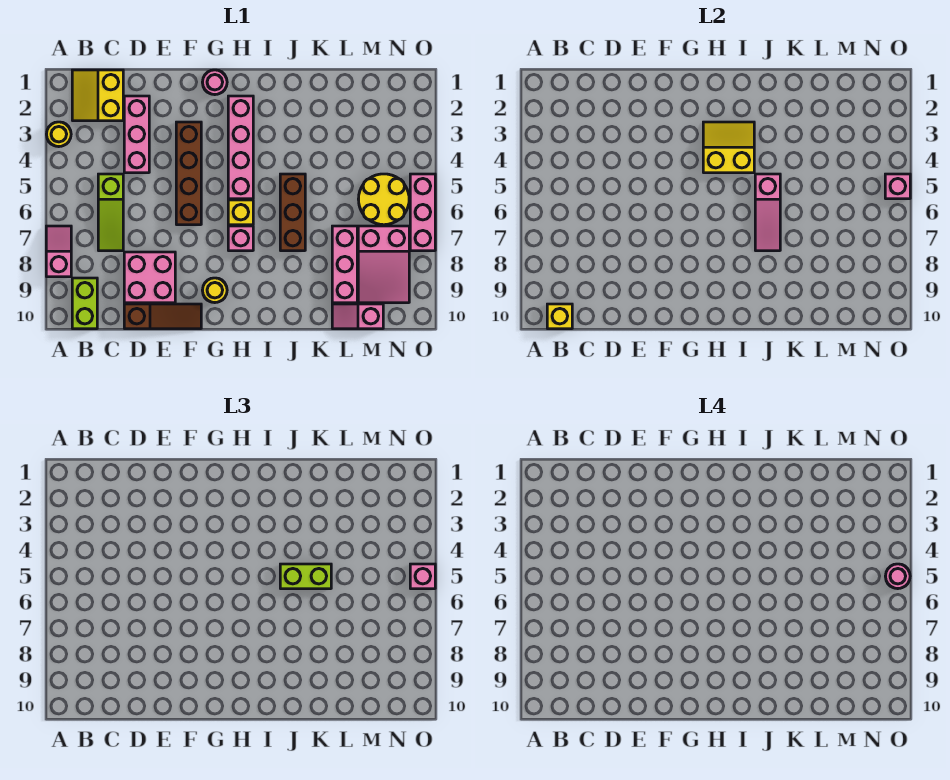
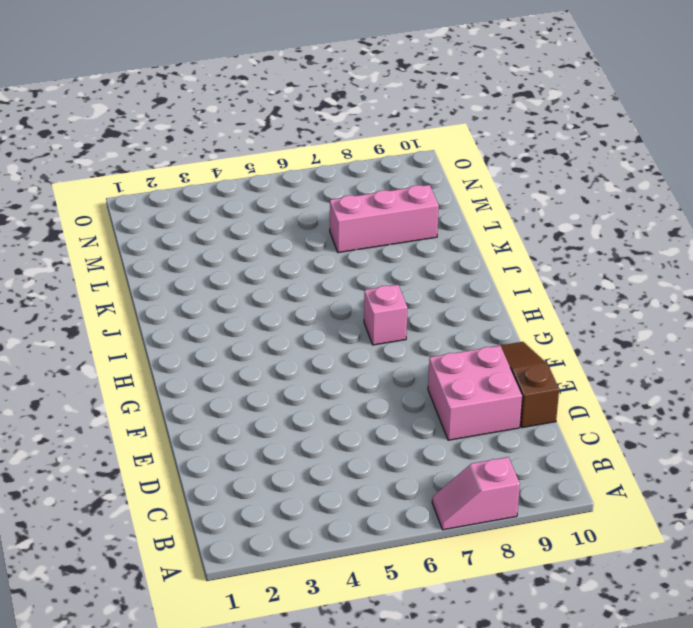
none -> yellow round brick A3 level 1
none -> yellow slope B1:C2 level 1 top C
none -> lime brick B9:B10 level 1

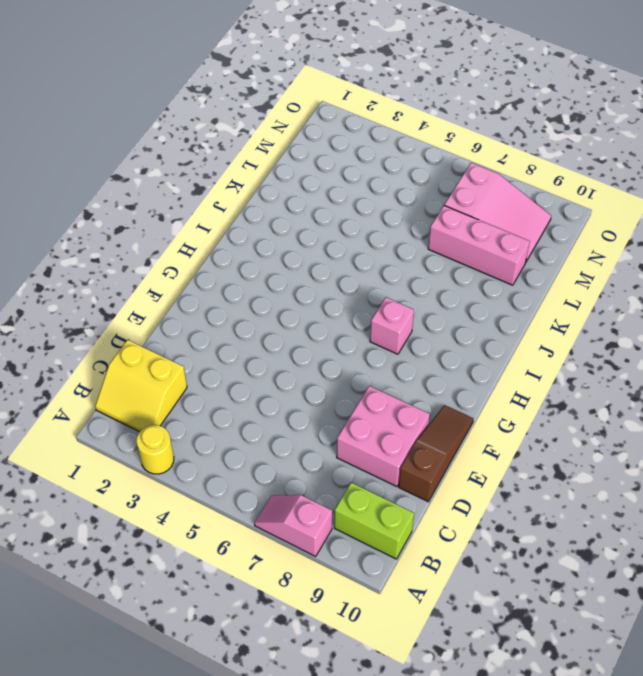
none -> lime slope C5:C7 level 1 top 5
none -> pink brick D2:D4 level 1
none -> brown brick F3:F6 level 1

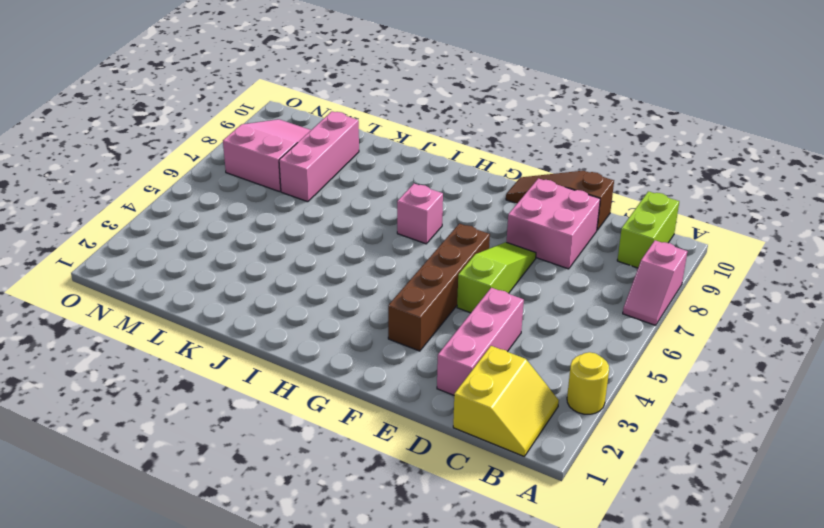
lime slope E5:E7 level 1 top 5 -> lime slope C5:C7 level 1 top 5
none -> pink round brick G1 level 1
none -> yellow round brick G9 level 1
none -> pink brick H2:H5 level 1

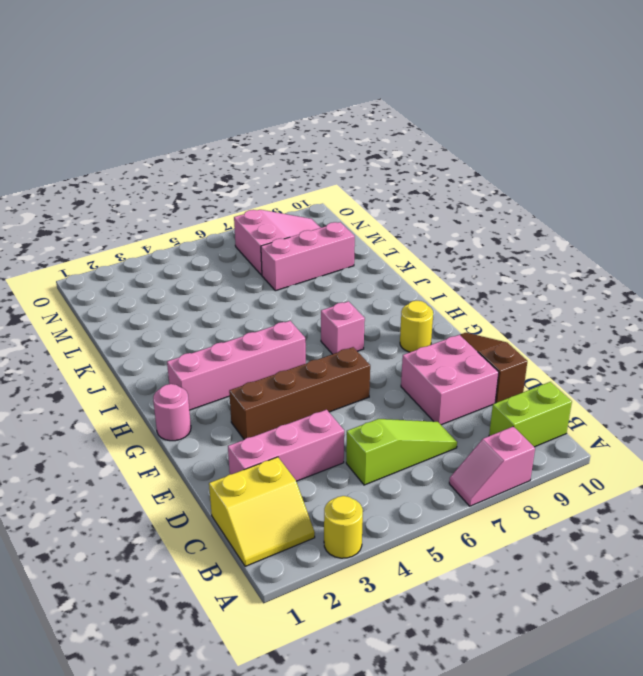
none -> yellow brick H6 level 1
none -> brown brick J5:J7 level 1
none -> pink slope L10:M10 level 1 top M

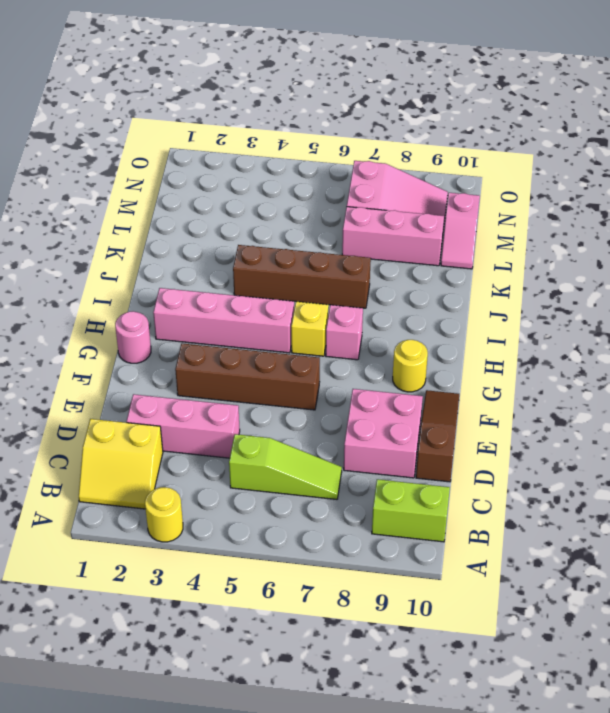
brown brick J4:J7 level 1 -> brown brick J5:J7 level 1
none -> pink slope A7:A8 level 1 top 8
none -> yellow round brick M5:N6 level 1
none -> pink brick O5:O7 level 1

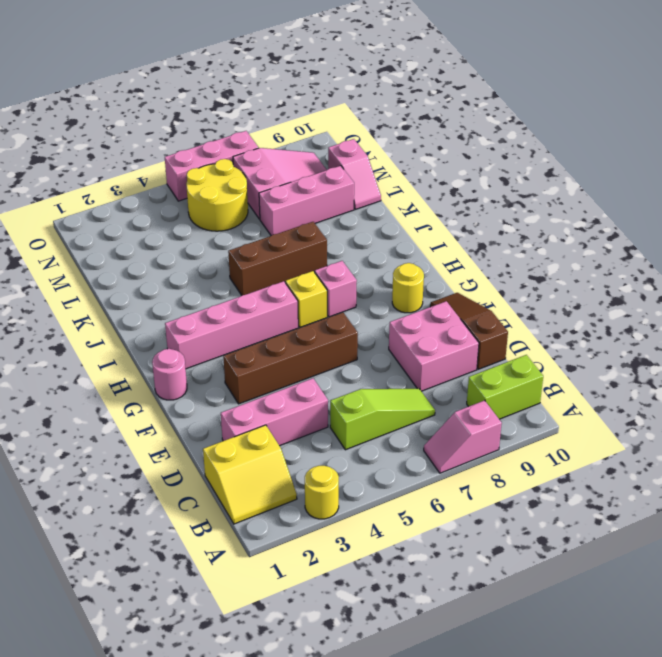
none -> yellow brick B10 level 2
none -> yellow slope H3:I4 level 2 top 4
none -> pink slope J5:J7 level 2 top 5

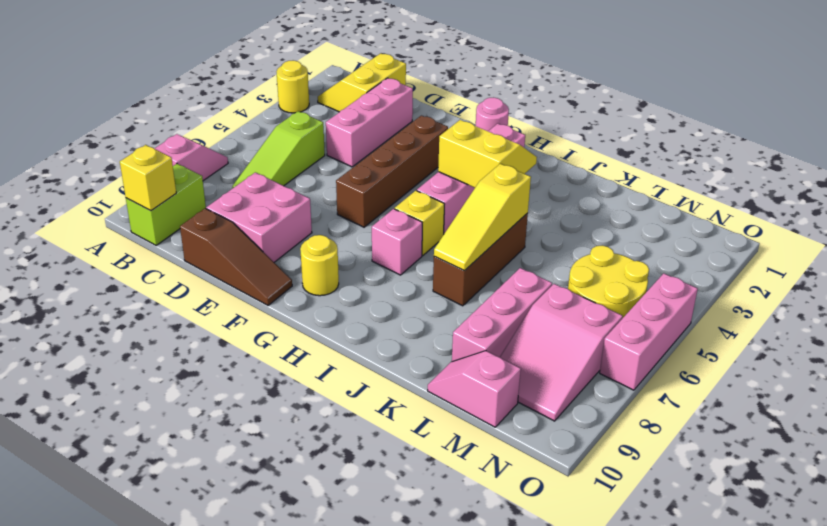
yellow slope J5:J7 level 2 top 5 -> pink slope J5:J7 level 2 top 5
none -> pink brick O5 level 2
none -> lime brick J5:K5 level 3
none -> pink brick O5 level 3

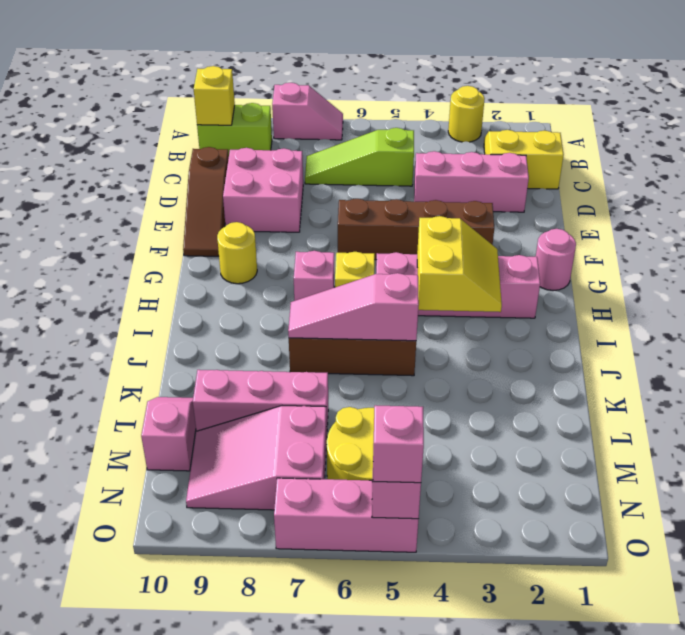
none -> lime brick J5:K5 level 3
none -> pink round brick O5 level 4

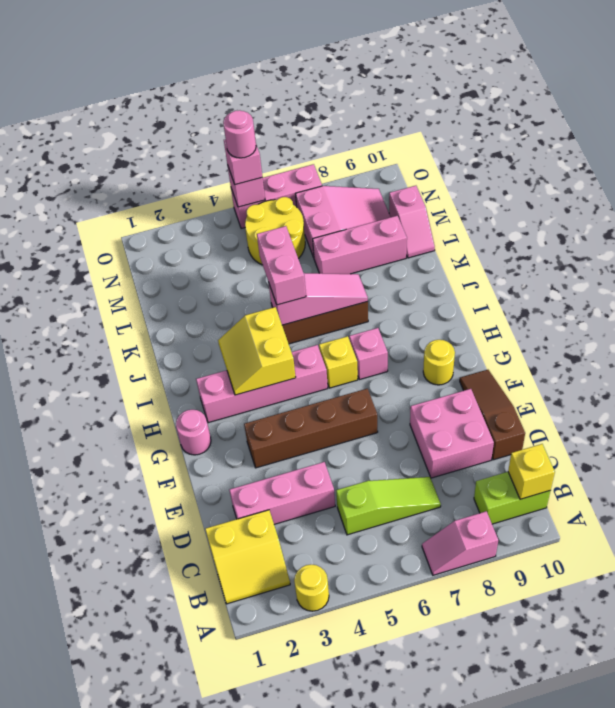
pink brick J5:K5 level 3 -> lime brick J5:K5 level 3

